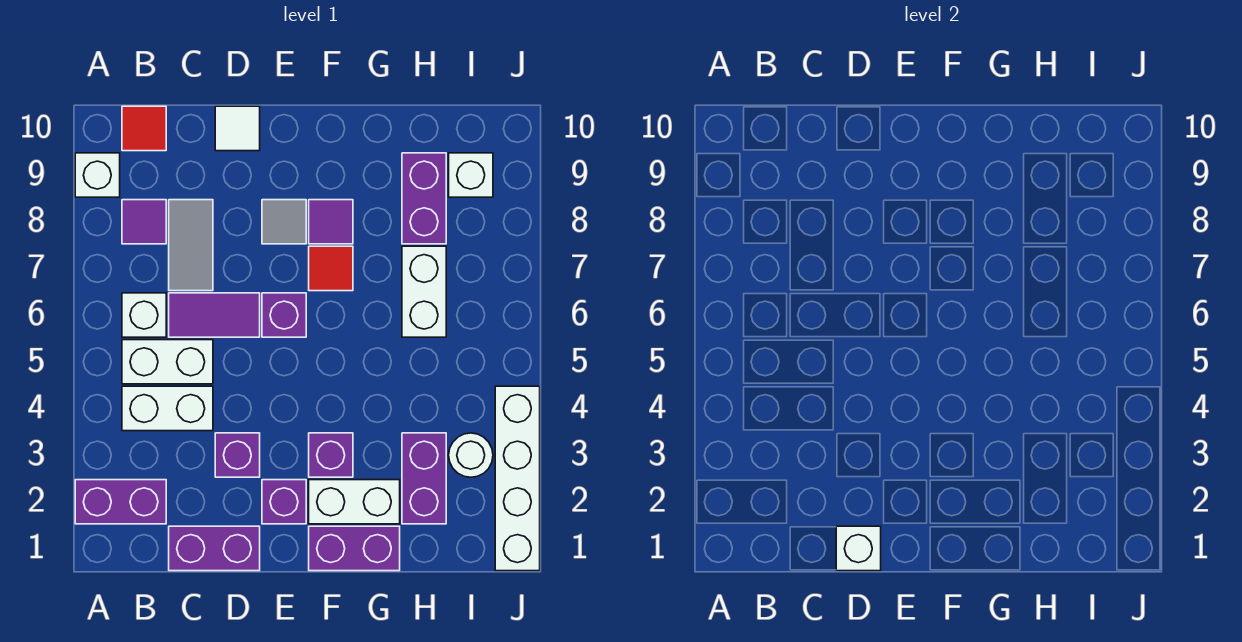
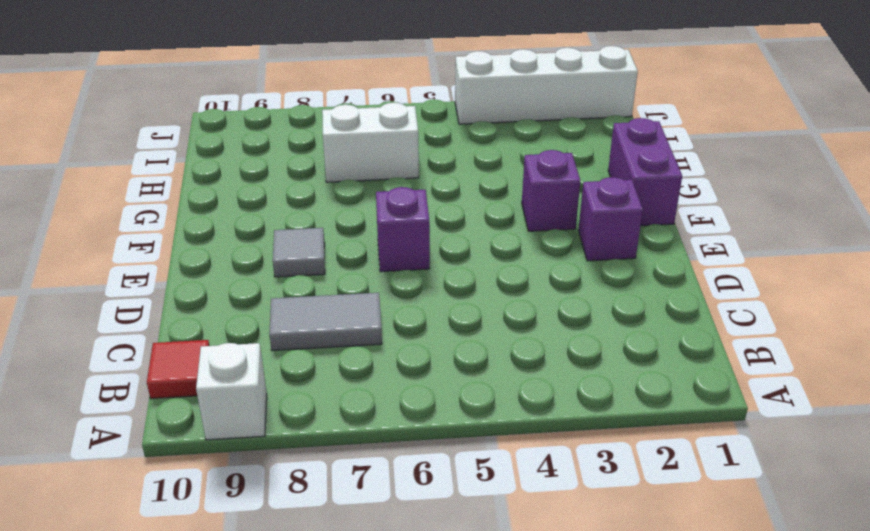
none -> purple brick A2:B2 level 1
none -> white brick B4:C4 level 1
none -> white brick B5:C5 level 1

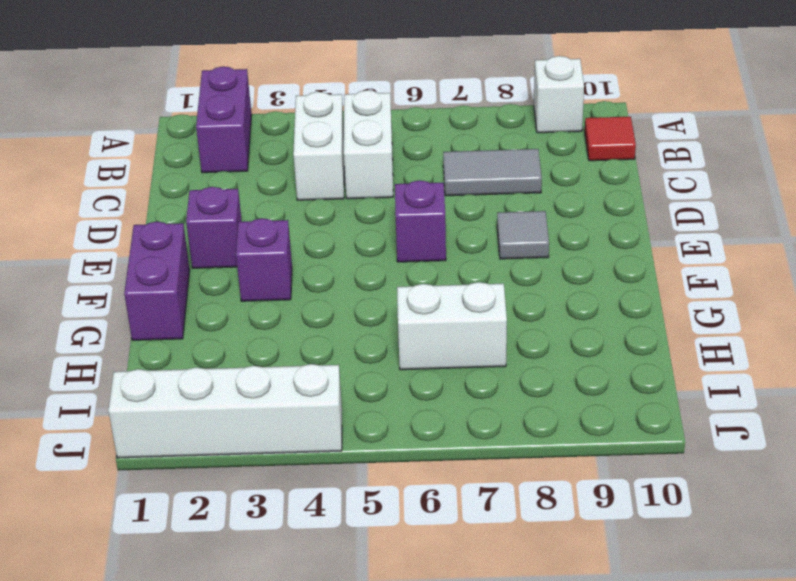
none -> white brick B6 level 1
none -> purple tile B8 level 1
none -> purple brick C1:D1 level 1

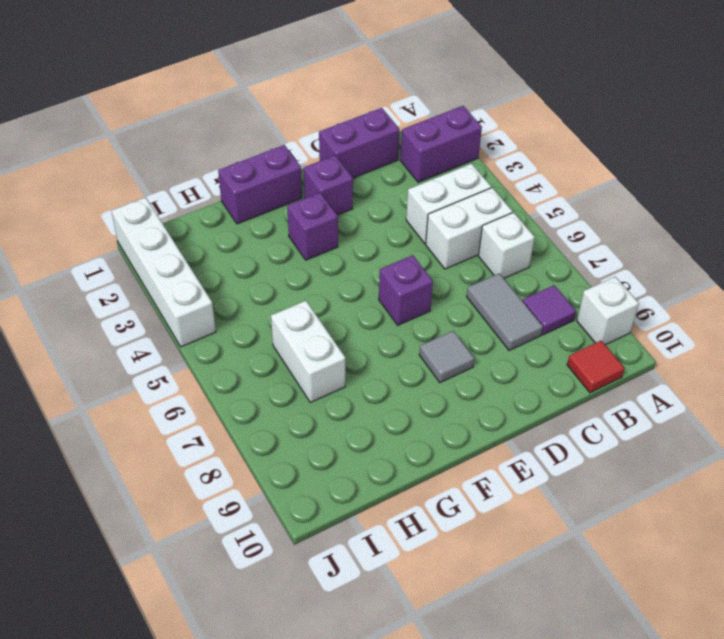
none -> purple tile C6:D6 level 1
none -> purple brick D3 level 1
none -> white tile D10 level 1

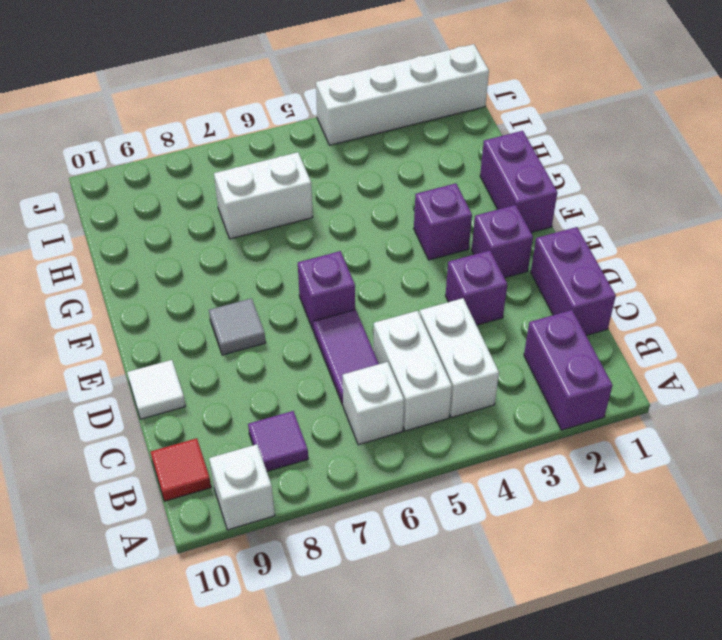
none -> grey tile C7:C8 level 1
none -> white brick F2:G2 level 1
none -> red tile F7 level 1

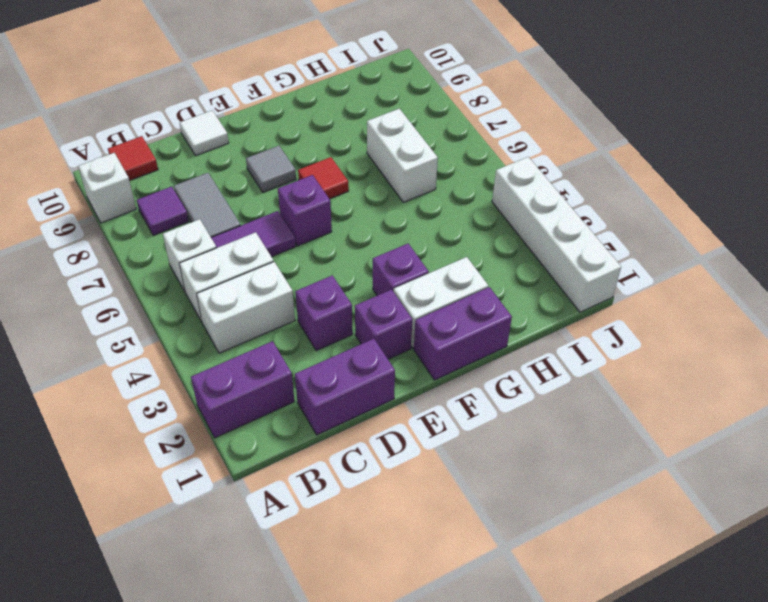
none -> purple tile F8 level 1
none -> purple brick H2:H3 level 1
none -> purple brick H8:H9 level 1

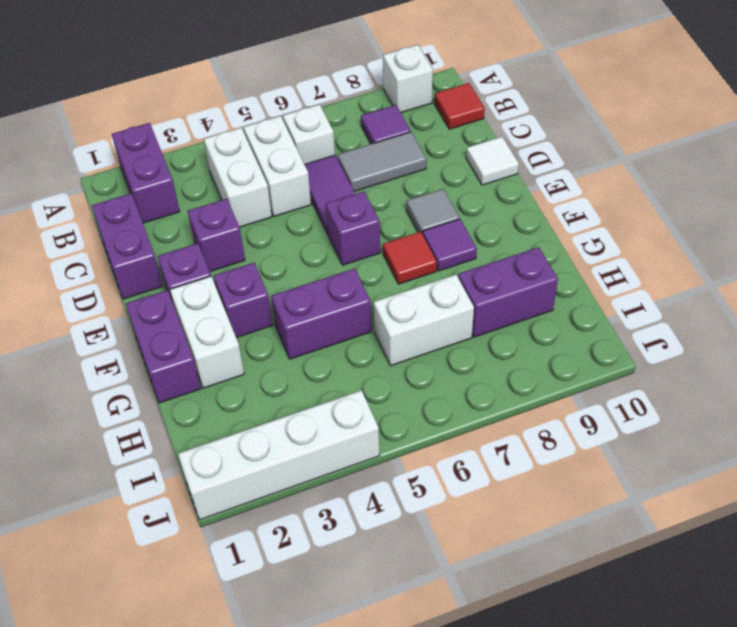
purple brick G4:G5 level 1 -> purple brick H2:H3 level 1
none -> white round brick I3 level 1
none -> white brick I9 level 1
none -> white brick D1 level 2

